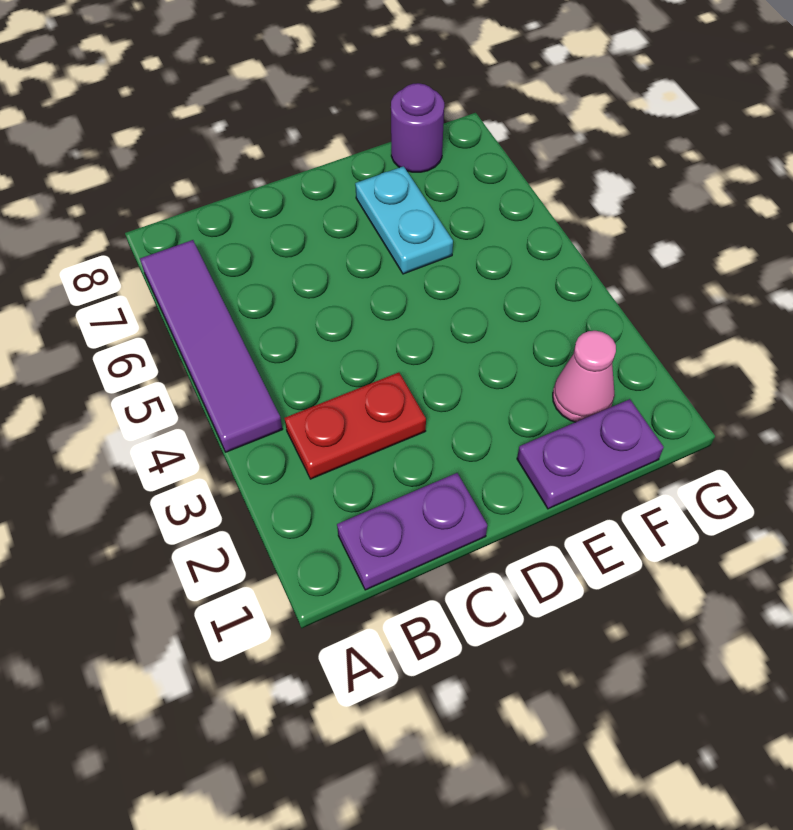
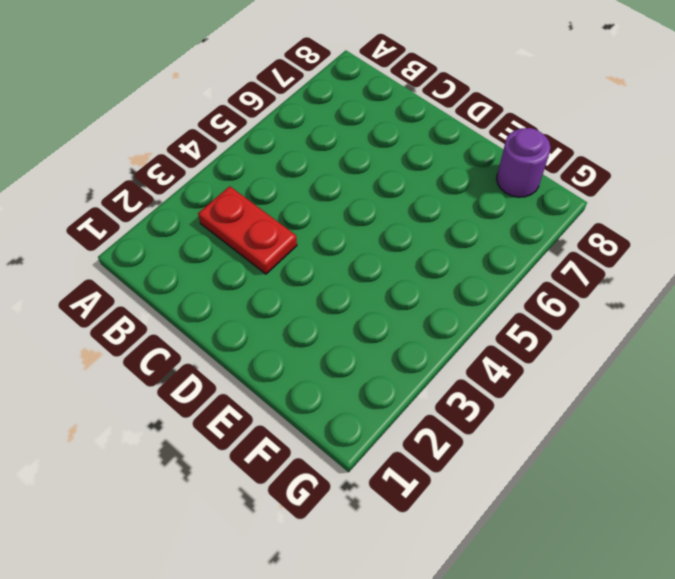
none -> purple tile A4:A7 level 1
none -> purple plate B1:C1 level 1

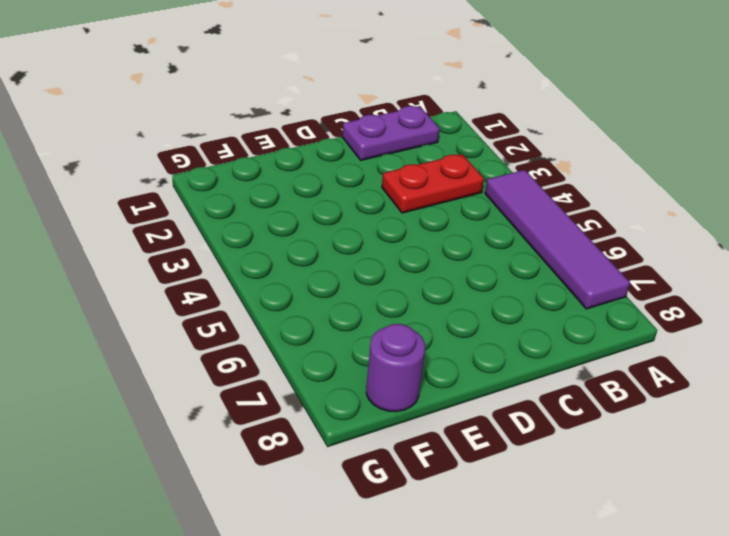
none -> purple plate E1:F1 level 1
none -> cyan plate E6:E7 level 1

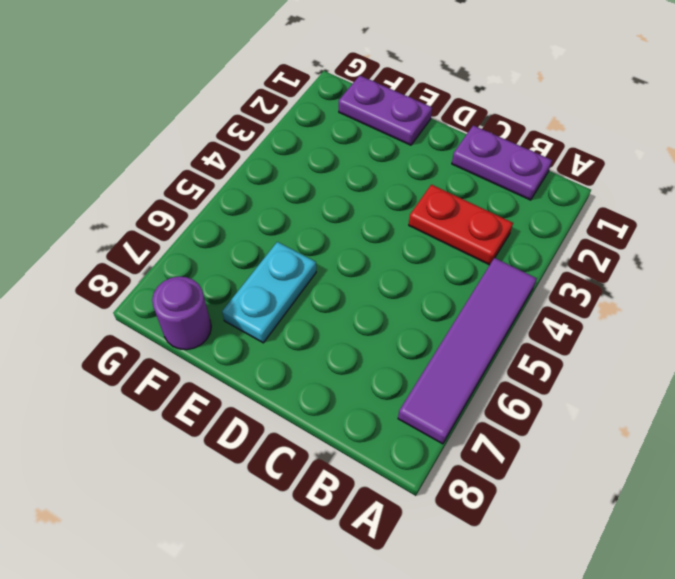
none -> pink cone F2 level 1

